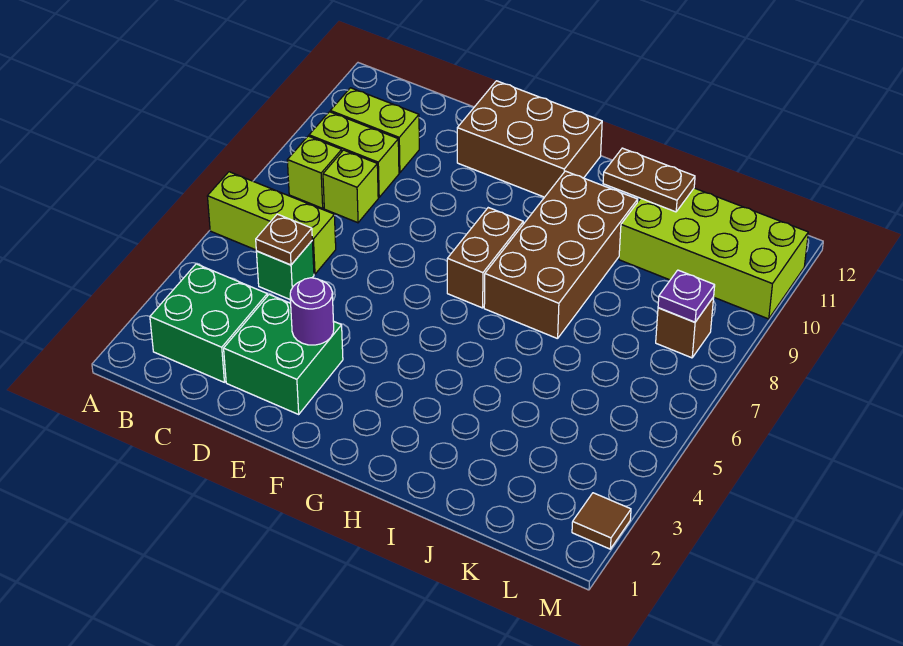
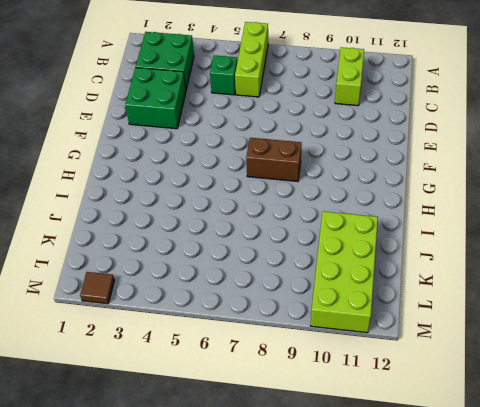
none -> lime brick B8 level 1
none -> lime brick B9:C9 level 1
none -> lime brick C8 level 1

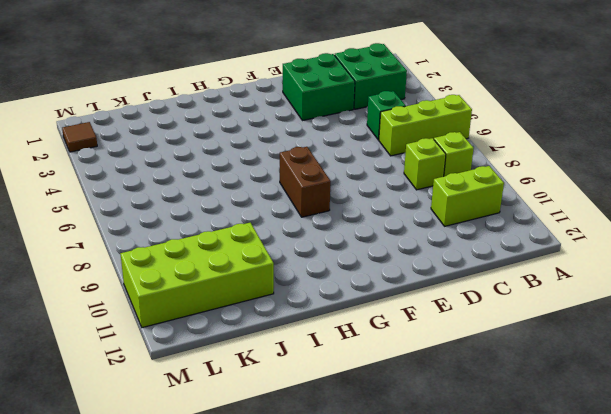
none -> lime brick B9:C9 level 1
none -> brown brick E11:G12 level 1
none -> brown brick H7:I10 level 1

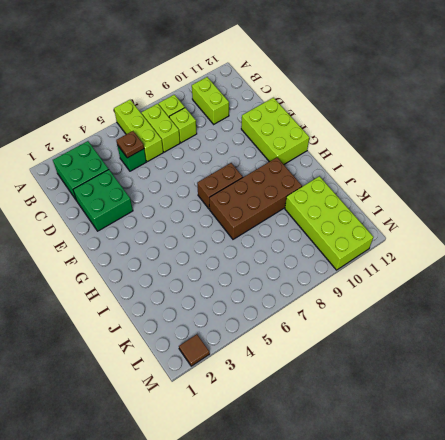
lime brick B7:C7 level 1 -> lime brick B9:C9 level 1
lime brick E11:G12 level 1 -> brown brick E11:G12 level 1
none -> brown brick L8 level 1
none -> purple round brick E3 level 2
none -> brown plate I11:J11 level 2

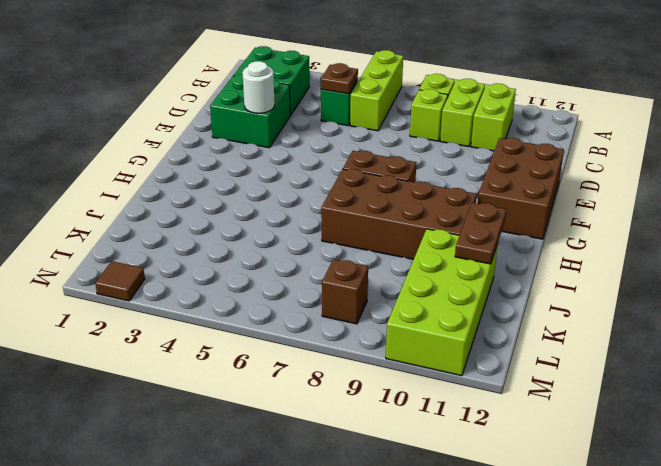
white round brick E3 level 2 -> purple round brick E3 level 2
none -> purple plate L8 level 2

